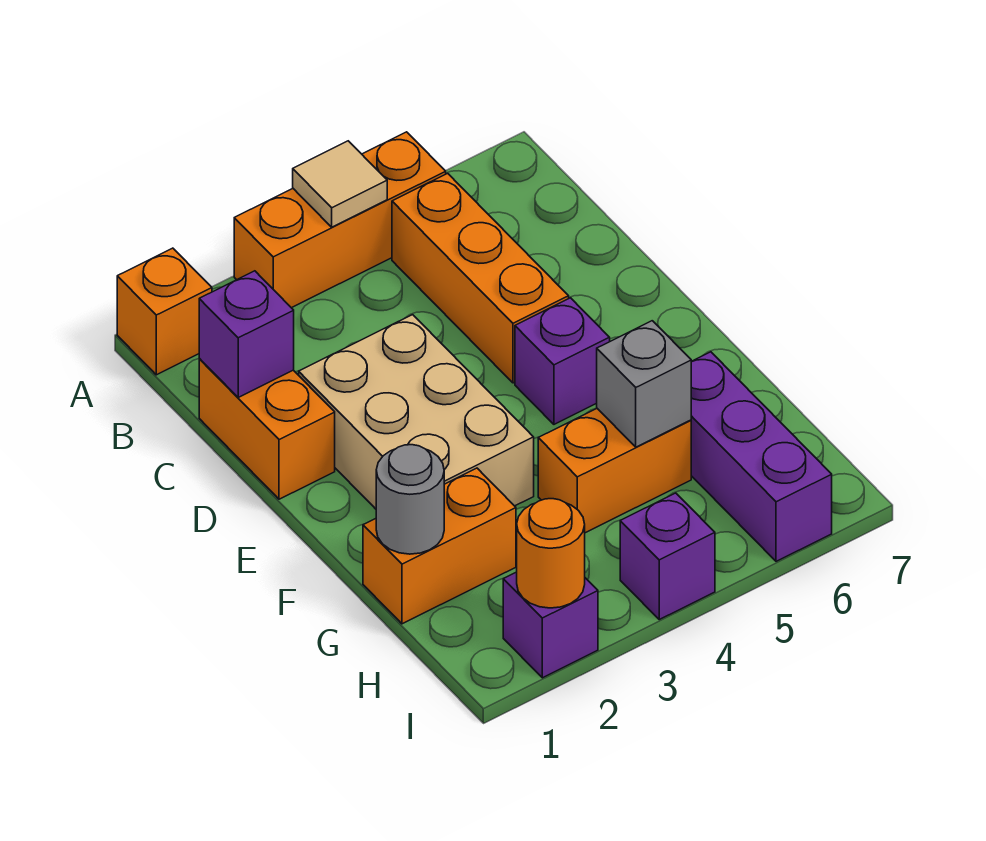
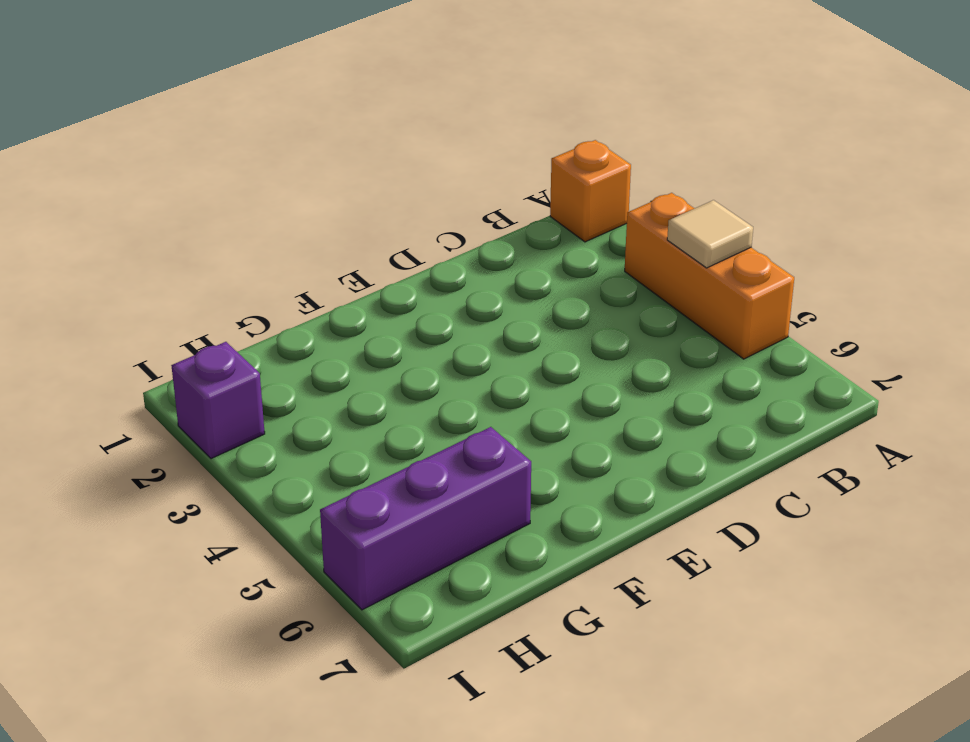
none -> orange brick B5:D5 level 1
none -> orange brick C1:D1 level 1
none -> tan brick D2:F3 level 1

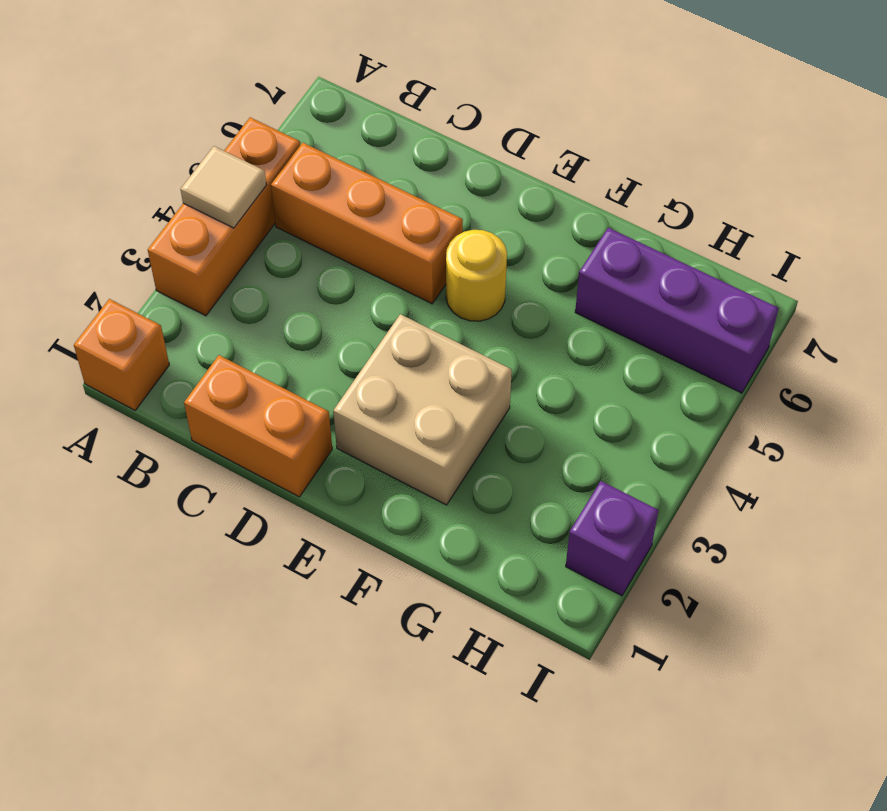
tan brick E2:F3 level 1 -> tan brick D2:F3 level 1
yellow round brick E5 level 1 -> purple brick E5 level 1
none -> orange brick G1:G2 level 1
none -> orange brick G4:G5 level 1
none -> purple brick I4 level 1

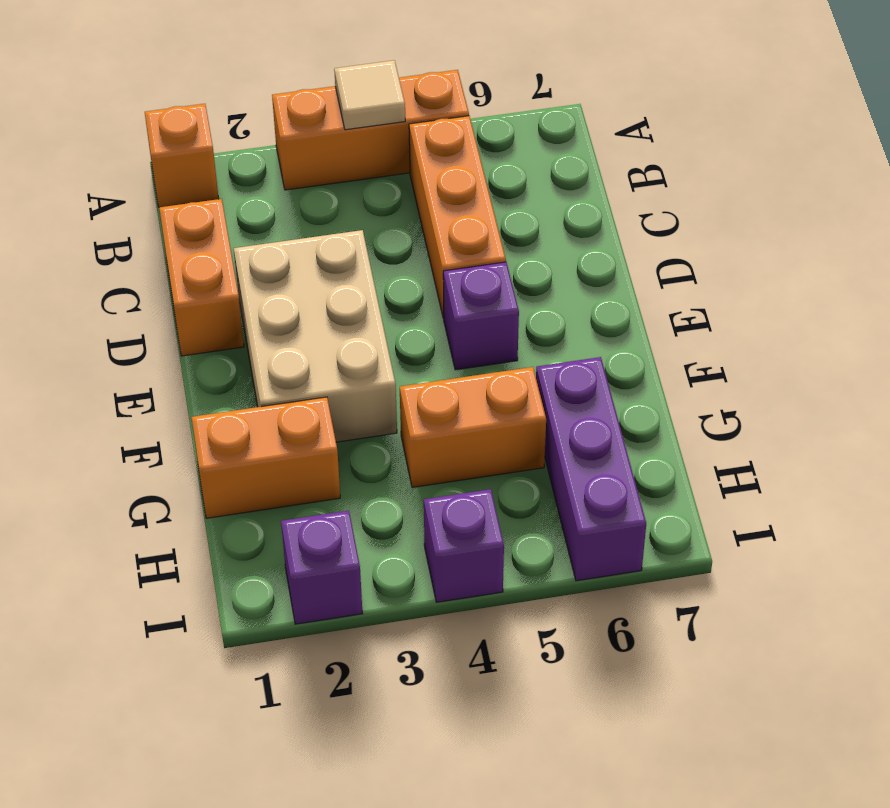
none -> purple brick C1 level 2
none -> grey round brick G1 level 2
none -> grey brick G5 level 2

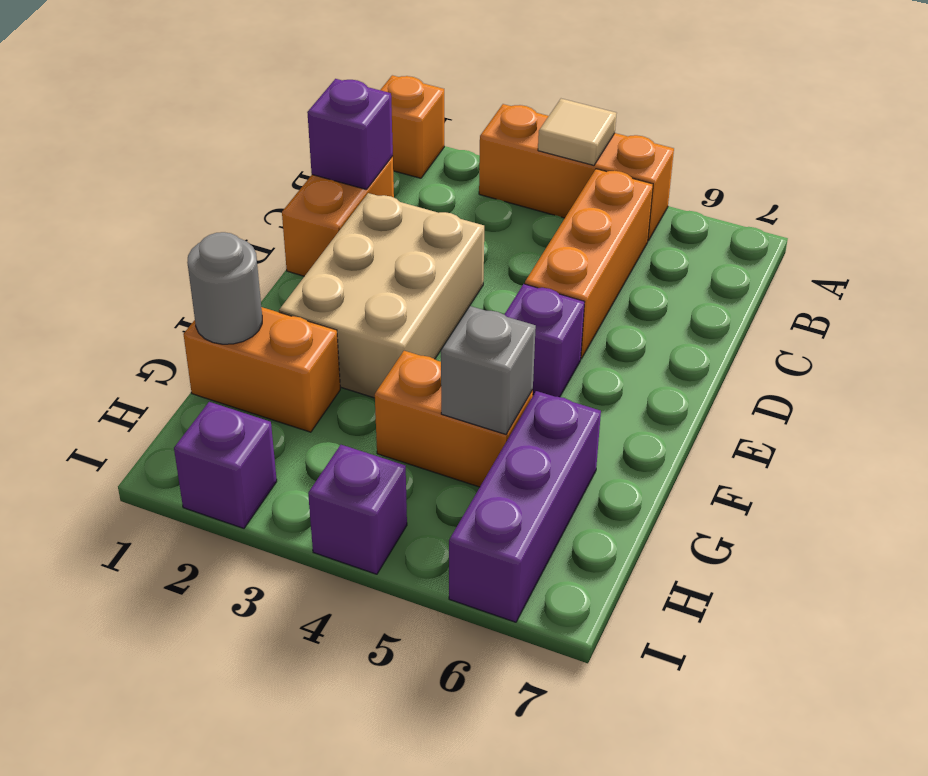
none -> orange round brick I2 level 2

